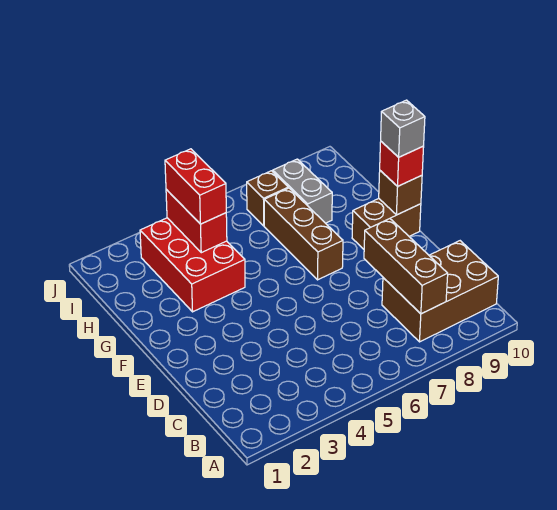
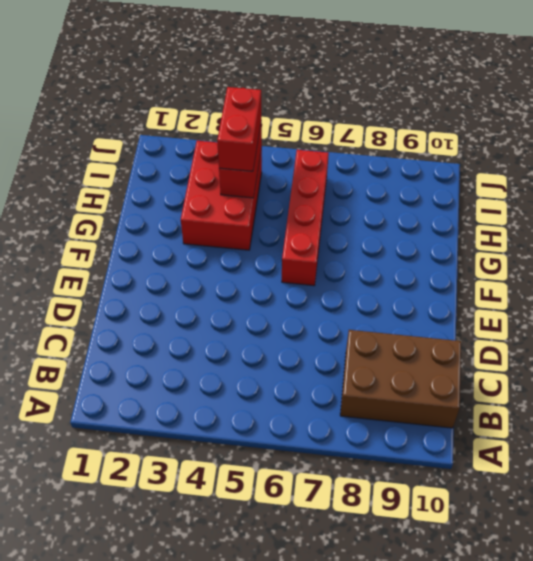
red brick F6:I6 level 1 -> none
none -> brown brick F7:H7 level 1
none -> brown brick F9:F10 level 1
none -> grey brick H8:I8 level 1

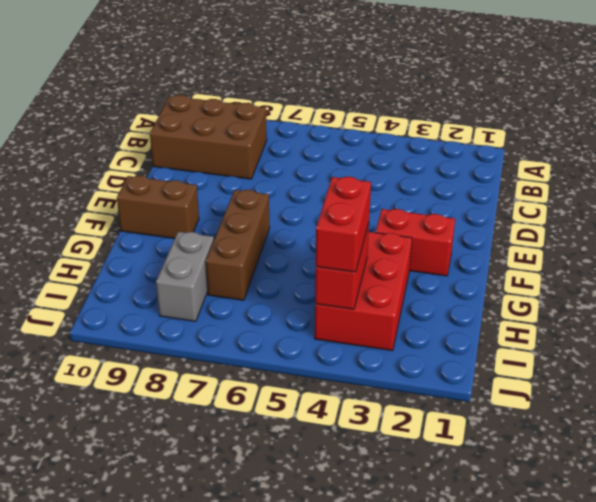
red brick F2:F3 level 1 -> none
none -> brown brick I7 level 1
none -> brown brick B8:D8 level 2
none -> brown brick F10 level 2

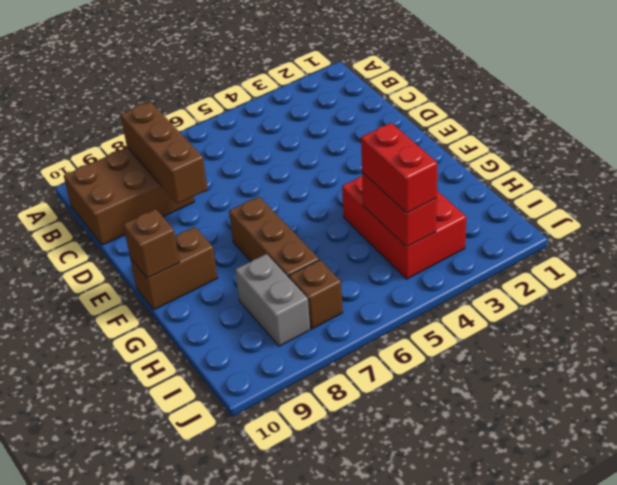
none -> red brick F10 level 3
none -> grey brick F10 level 4

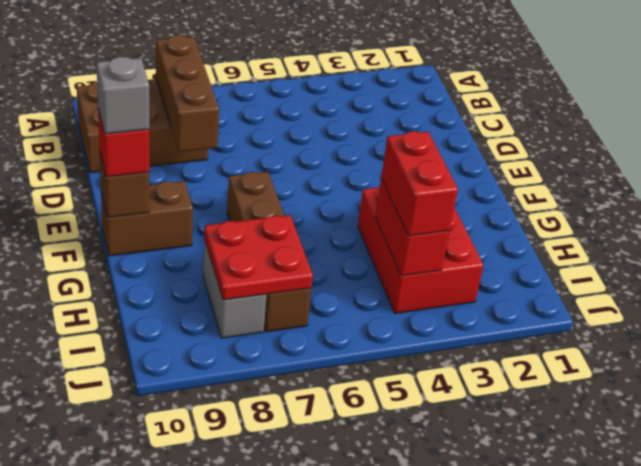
red plate H7:I8 level 2 -> none

